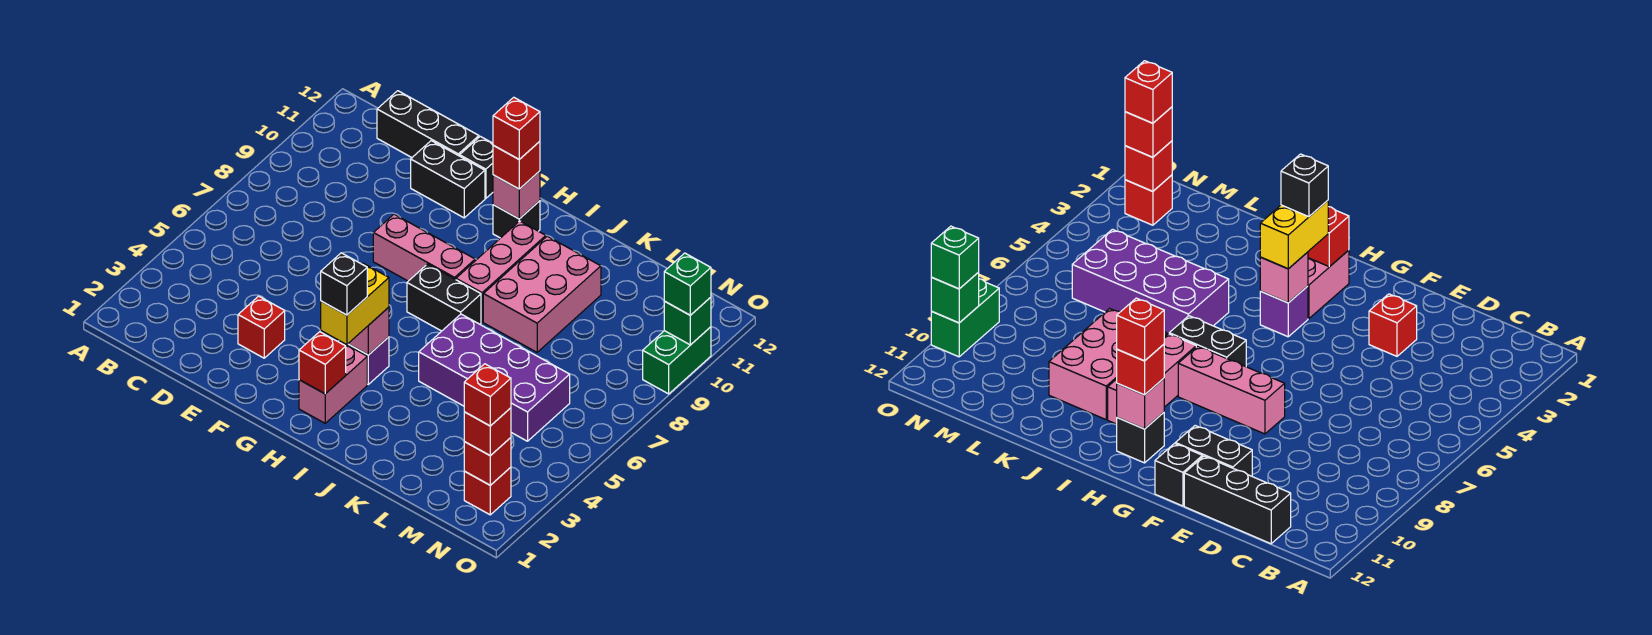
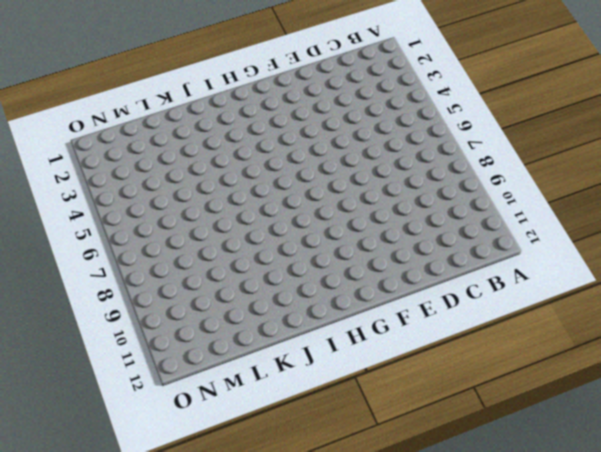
none -> black brick C12:E12 level 1
none -> red brick E3 level 1
none -> black brick E11:F11 level 1

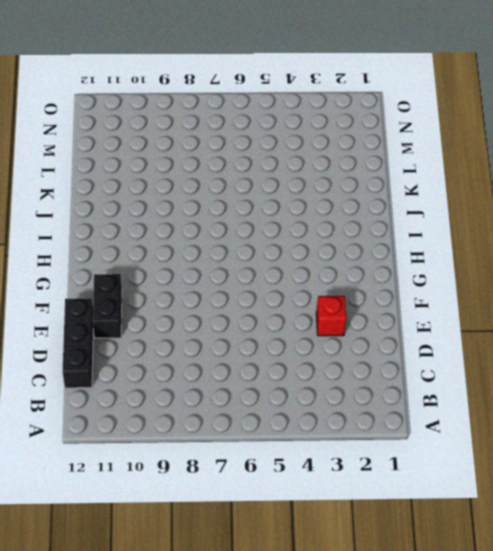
none -> pink brick F8:H8 level 1
none -> black brick F12 level 1
none -> pink brick H2:H3 level 1

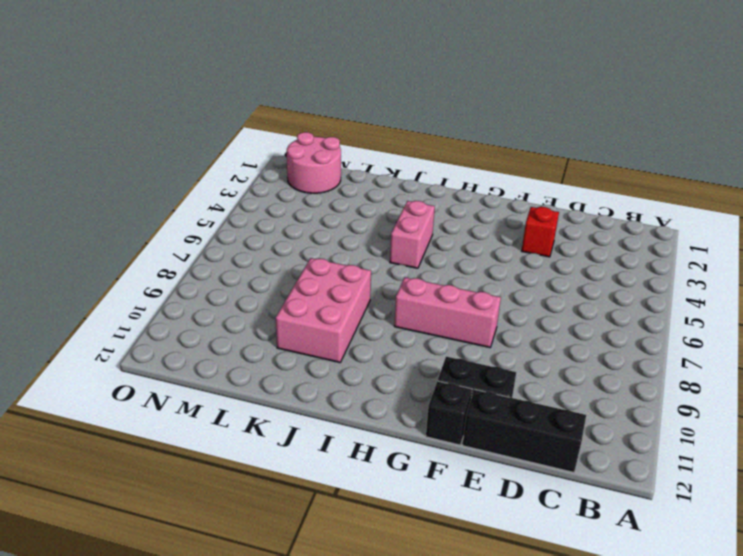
pink brick I4:I5 level 1 -> pink brick H2:H3 level 1
pink round brick M1:N2 level 1 -> red brick N2 level 1
none -> purple brick H4 level 1
none -> black brick H7:I7 level 1
none -> black brick H11 level 1

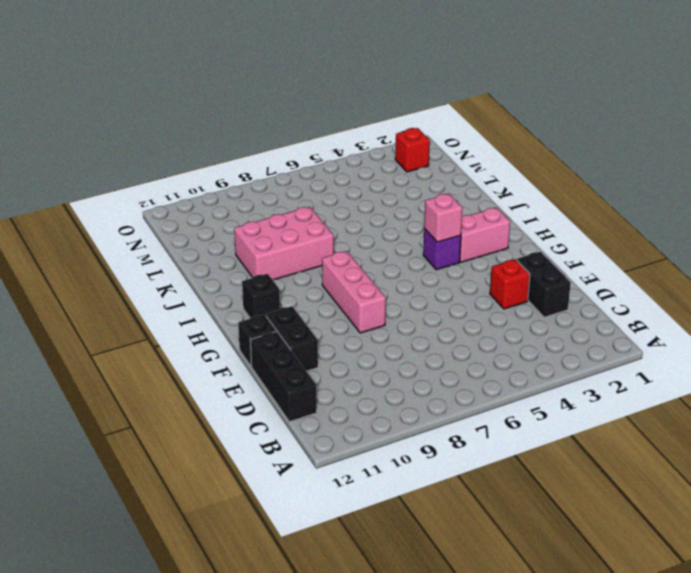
black brick D2:E2 level 1 -> black brick H7:I7 level 1
none -> pink brick I8:I10 level 1
none -> purple brick J5:M6 level 1
none -> green brick O9:O10 level 1

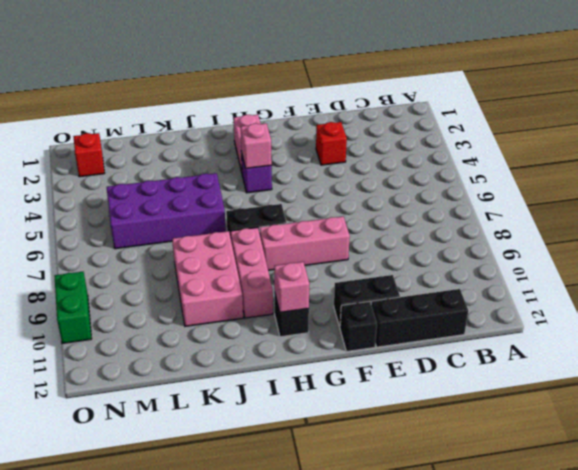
none -> red brick H2 level 2
none -> red brick N2 level 2
none -> green brick O10 level 2

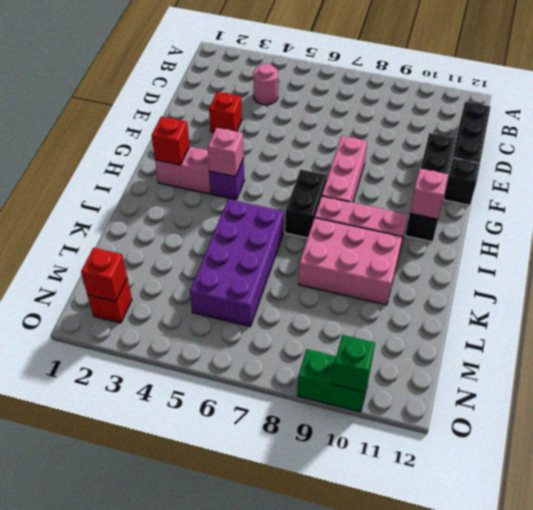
pink round brick C4 level 1 -> none
none -> yellow brick H3:H4 level 3
none -> red brick H11 level 3
none -> red brick N2 level 3

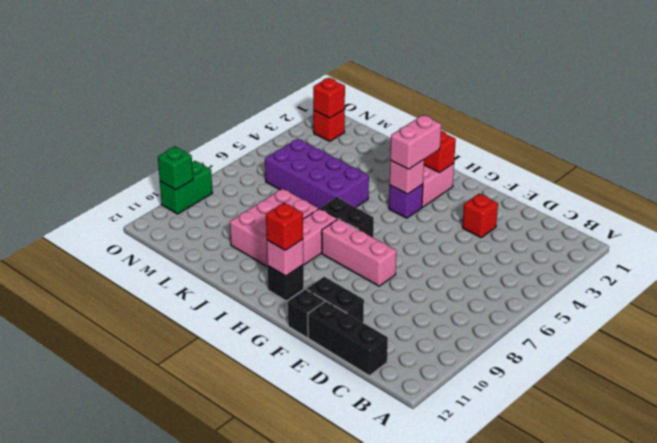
pink brick H3:H4 level 3 -> yellow brick H3:H4 level 3
none -> red brick N2 level 3
none -> green brick O10 level 3
none -> black brick H3 level 4

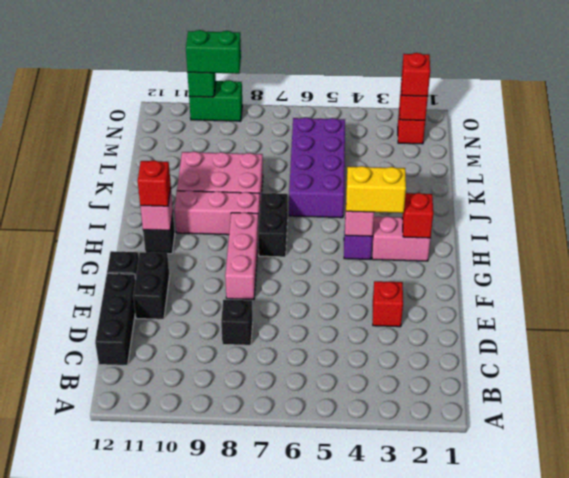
black brick D8 level 1 -> black brick H3 level 4
green brick O9:O10 level 3 -> green brick O10 level 3
none -> red brick H11 level 4
none -> red brick N2 level 4

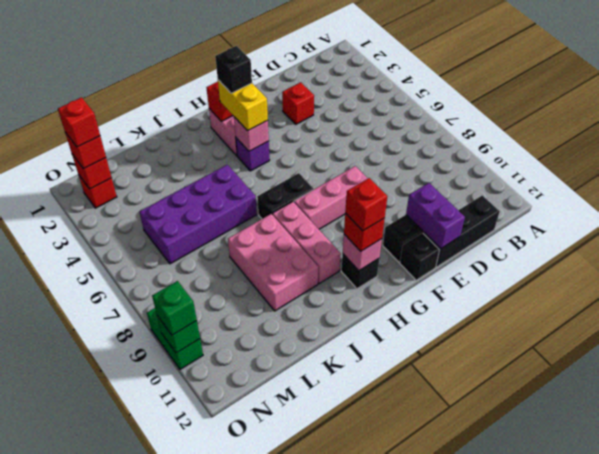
purple brick E11:E12 level 2 -> none

